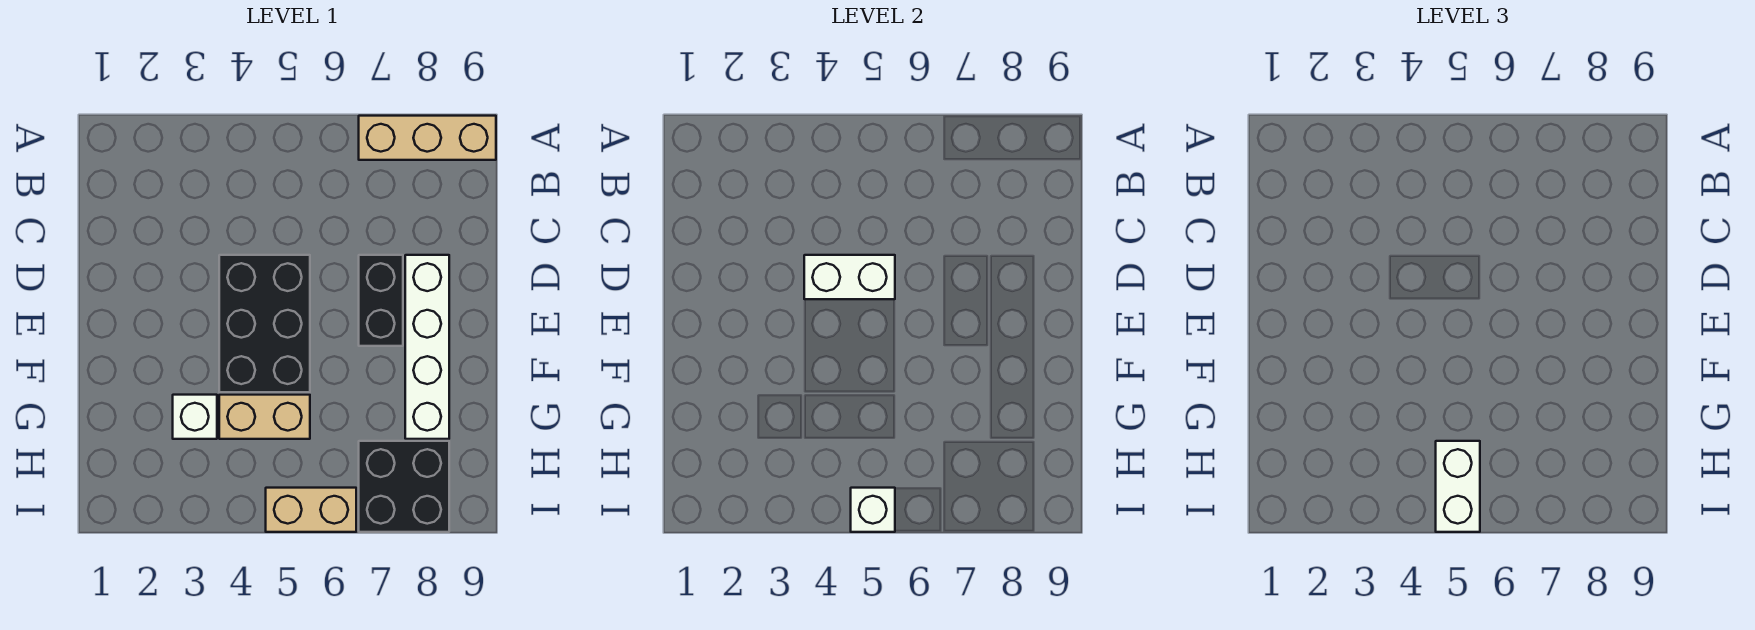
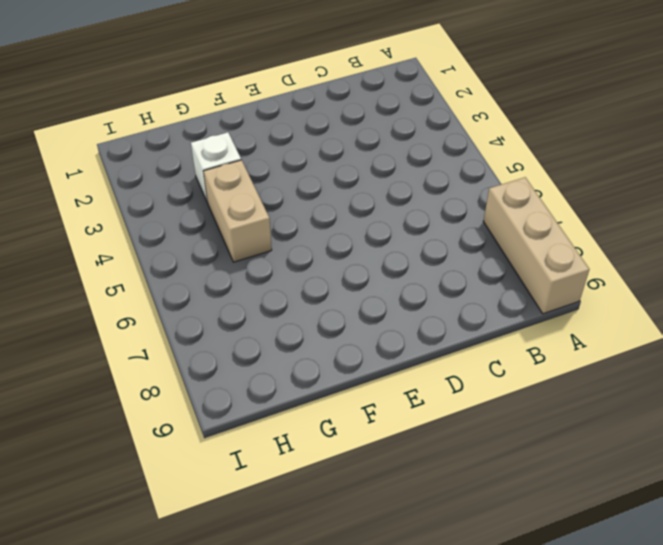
none -> black brick D4:F5 level 1
none -> black brick D7:E7 level 1

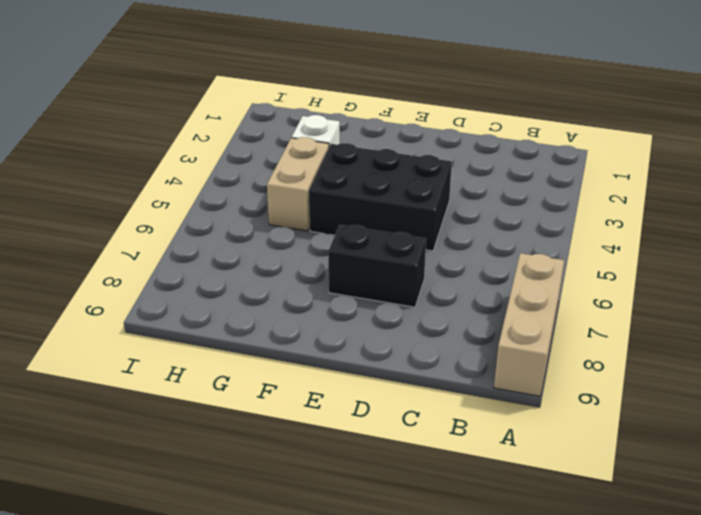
none -> white brick D8:G8 level 1
none -> black brick H7:I8 level 1

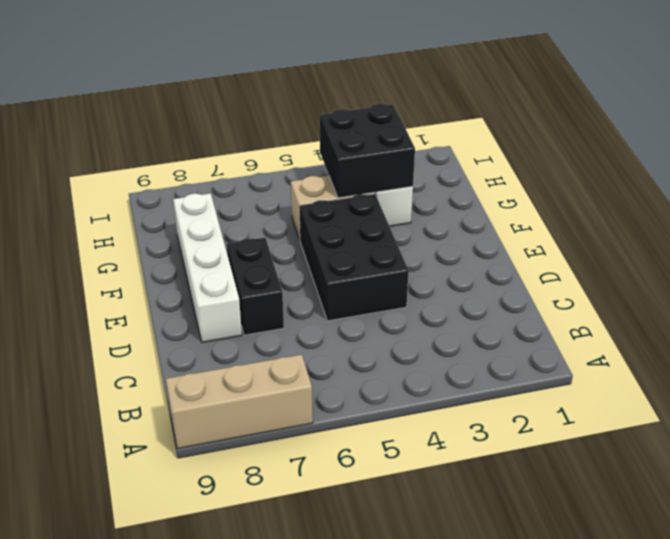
black brick G3:H4 level 2 -> black brick H7:I8 level 1
none -> tan brick I5:I6 level 1
none -> white brick D4:D5 level 2

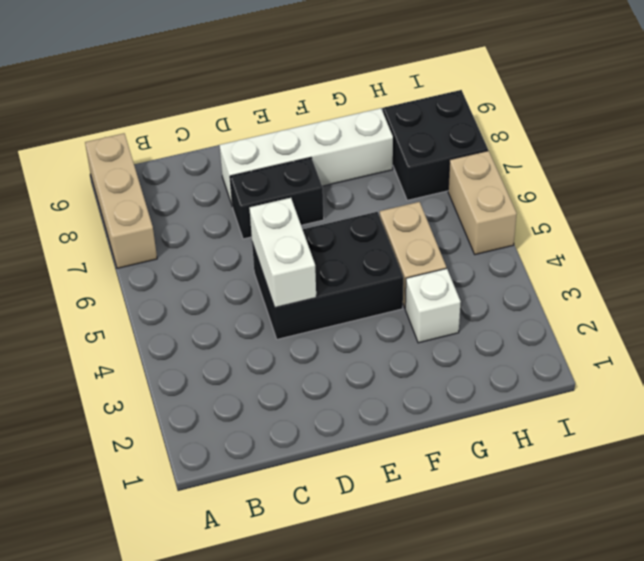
none -> white brick I5 level 2
none -> white brick H5:I5 level 3

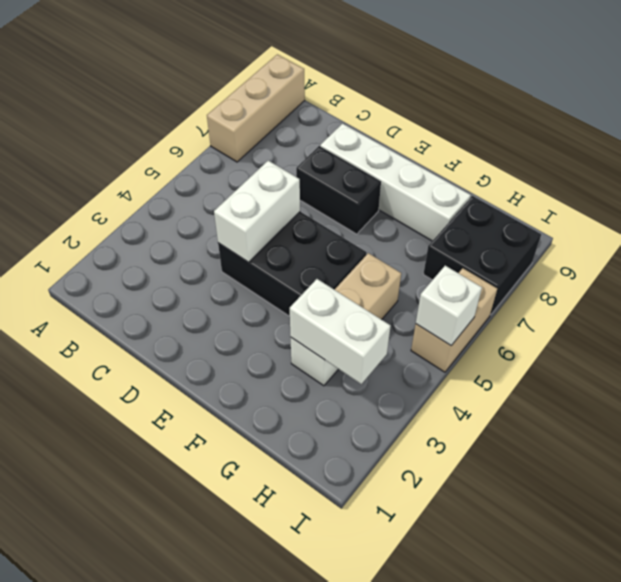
white brick G3:H3 level 2 -> white brick H5:I5 level 3

